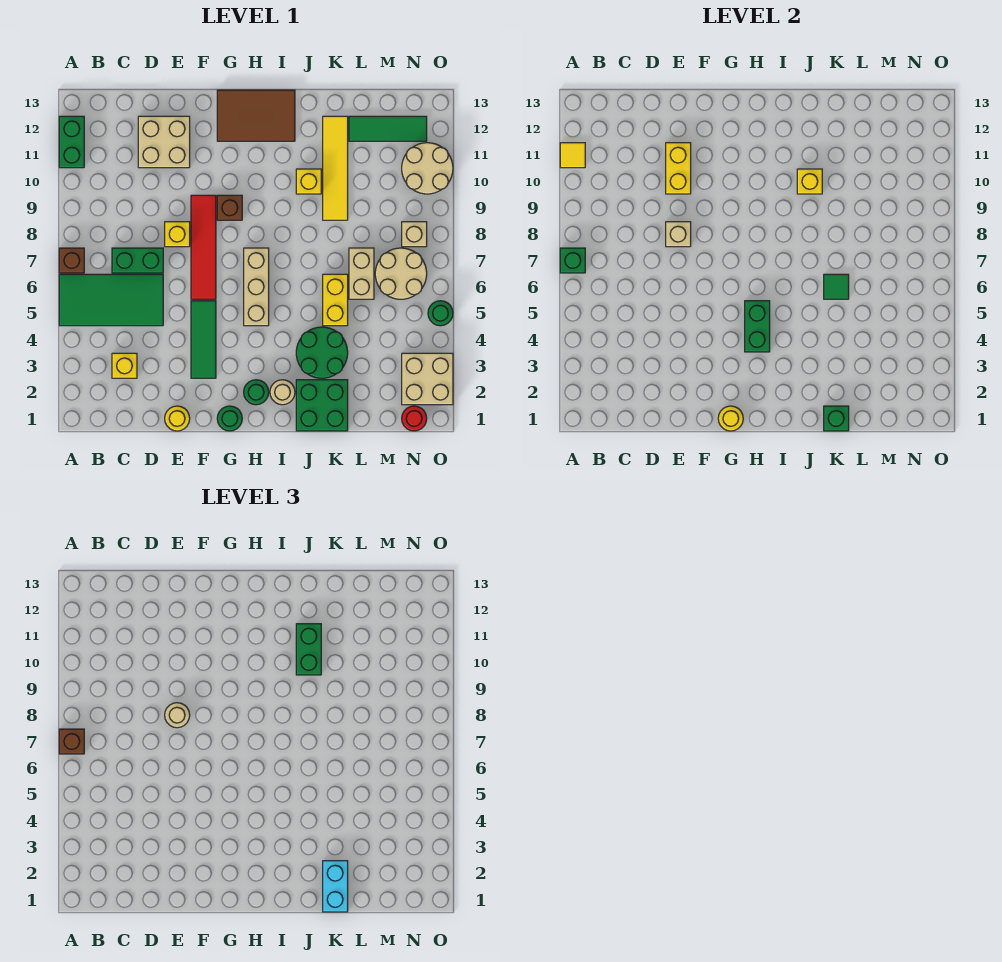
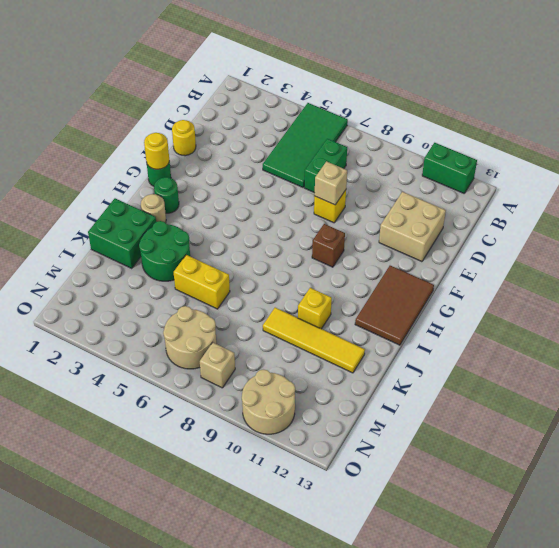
none -> brown brick A7 level 1
none -> yellow brick C3 level 1
none -> green tile F3:F5 level 1
none -> red tile F6:F9 level 1

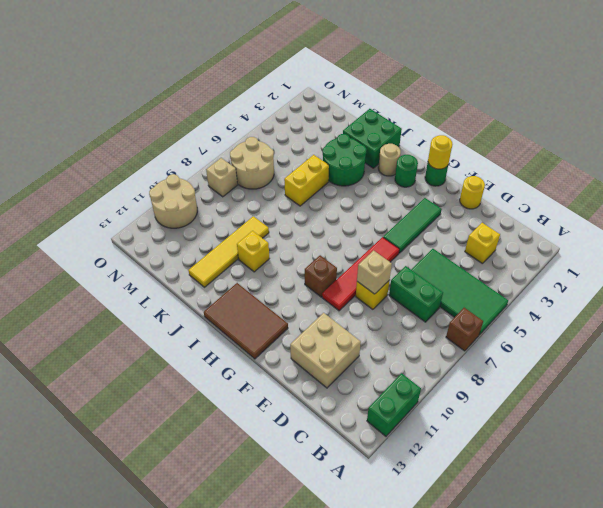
none -> tan brick H5:H7 level 1
none -> tan brick L6:L7 level 1
none -> green tile L12:N12 level 1
none -> red round brick N1 level 1

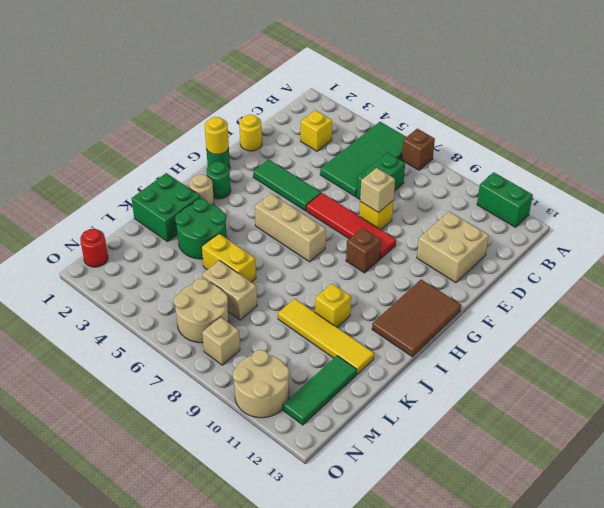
none -> tan brick N2:O3 level 1
none -> green round brick O5 level 1
none -> green brick A7 level 2
none -> yellow tile A11 level 2

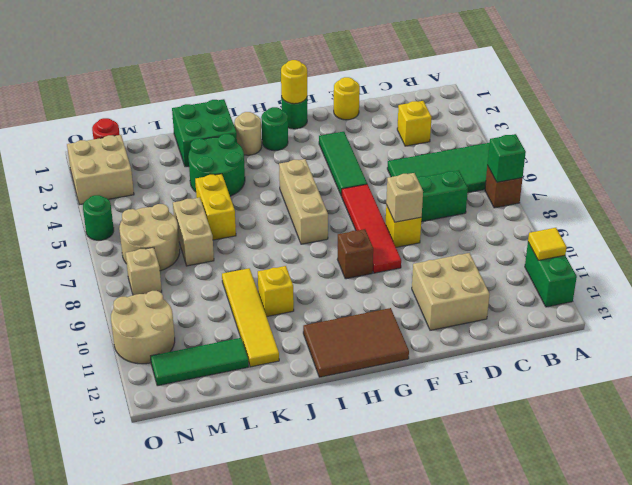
none -> yellow brick E10:E11 level 2
none -> green brick H4:H5 level 2
none -> yellow brick J10 level 2
none -> green brick K1 level 2

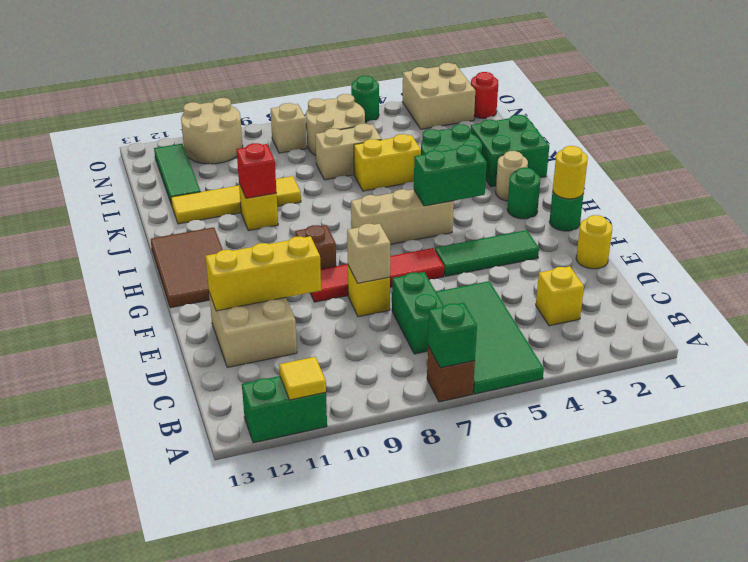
yellow brick E10:E12 level 2 -> yellow brick E10:E11 level 2
red brick J10 level 2 -> yellow brick J10 level 2
none -> green brick K1 level 2
none -> green tile K6 level 2
none -> brown brick A7 level 3
none -> tan round brick E8 level 3

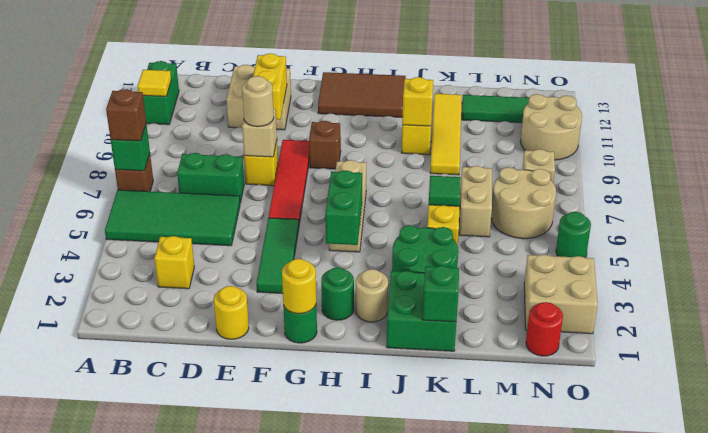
none -> green brick J10:J11 level 3
none -> cyan brick K1:K2 level 3

